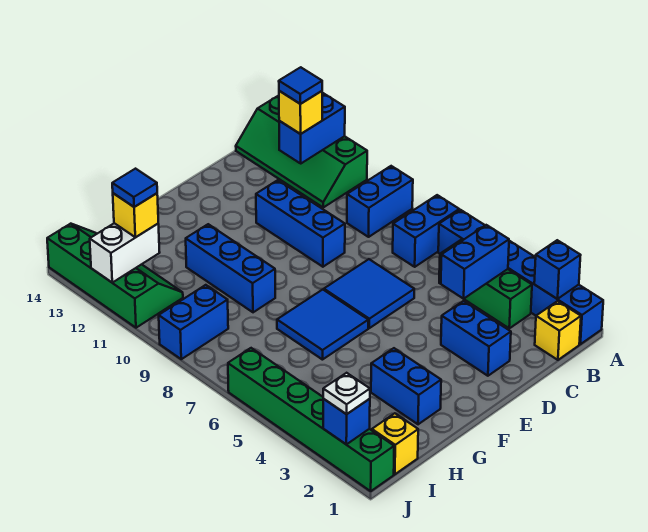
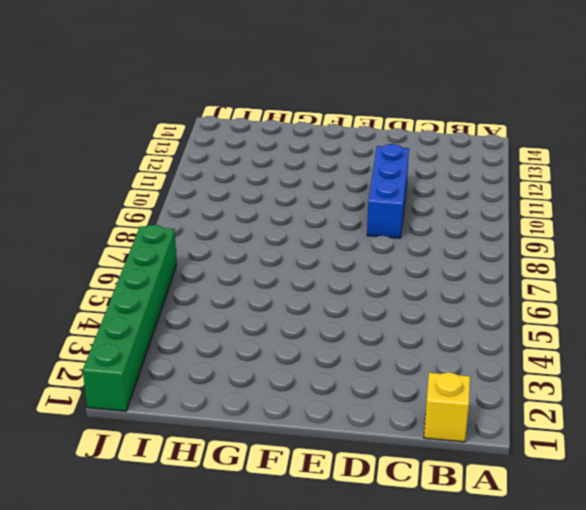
none -> blue brick A1:A6 level 1
none -> blue brick A7:B7 level 1
none -> blue brick A9:B9 level 1

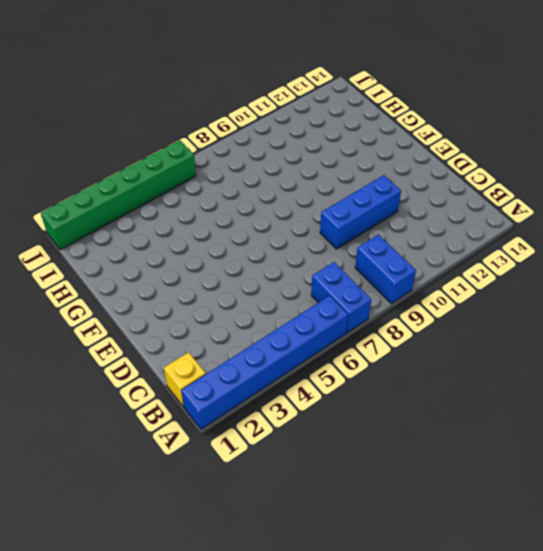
none -> green slope A11:B14 level 1 top A
none -> green brick B3:B5 level 1
none -> blue brick D2:D3 level 1

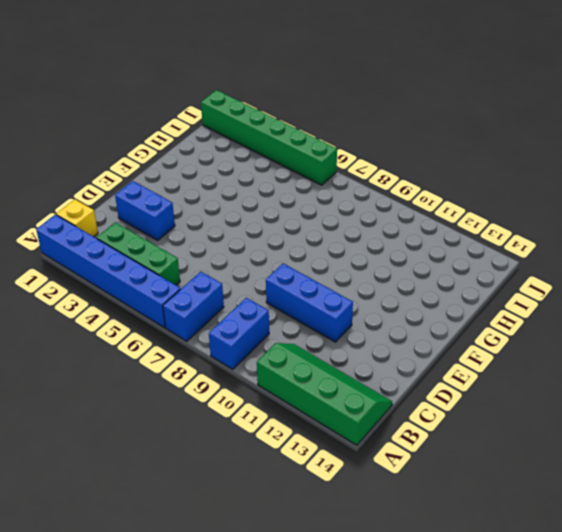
none -> blue tile D6:E7 level 1
none -> blue tile F6:G7 level 1
none -> blue brick G2:G3 level 1

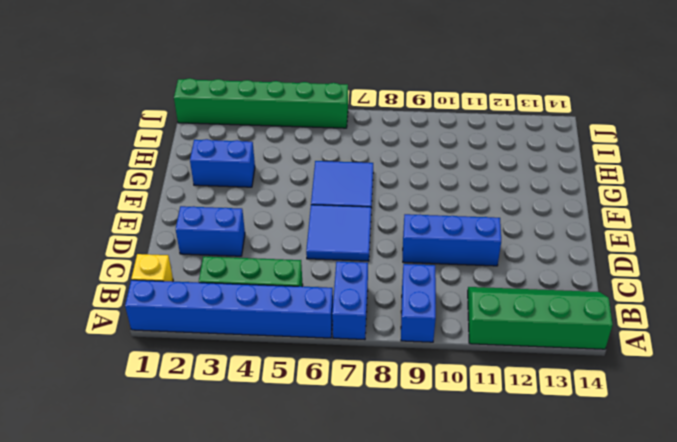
none -> blue brick G9:G11 level 1
none -> yellow brick I1 level 1
none -> blue brick I9:J9 level 1

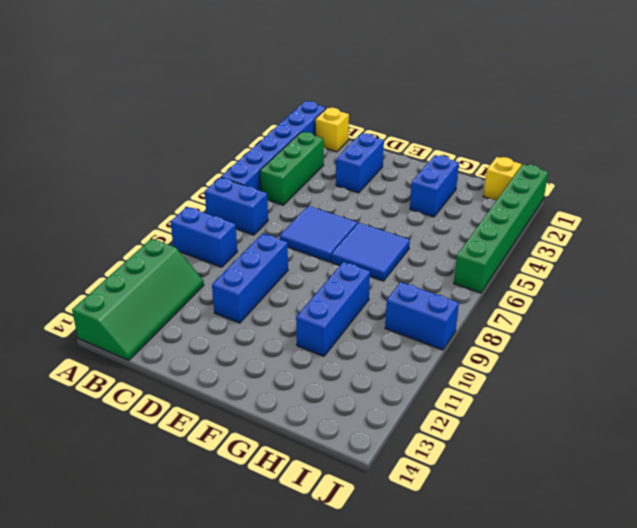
none -> green slope I11:J14 level 1 top J
none -> blue brick A2 level 2
none -> blue brick A12:B12 level 2

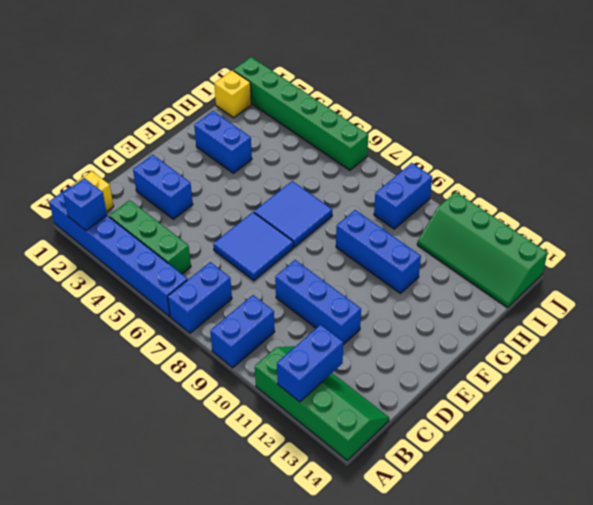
none -> blue brick B4:C4 level 2
none -> white brick I12:J12 level 2
none -> blue brick J2 level 2

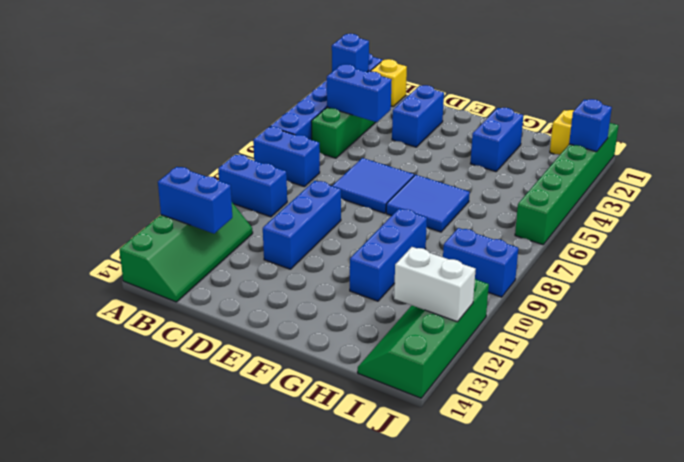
none -> yellow brick B12 level 3
none -> yellow brick I12 level 3
none -> white plate J2 level 3

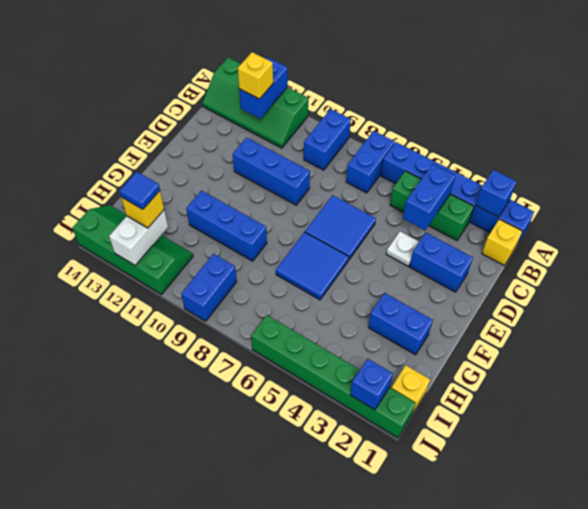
white plate D4 level 1 -> white plate J2 level 3
none -> blue tile B12 level 4

